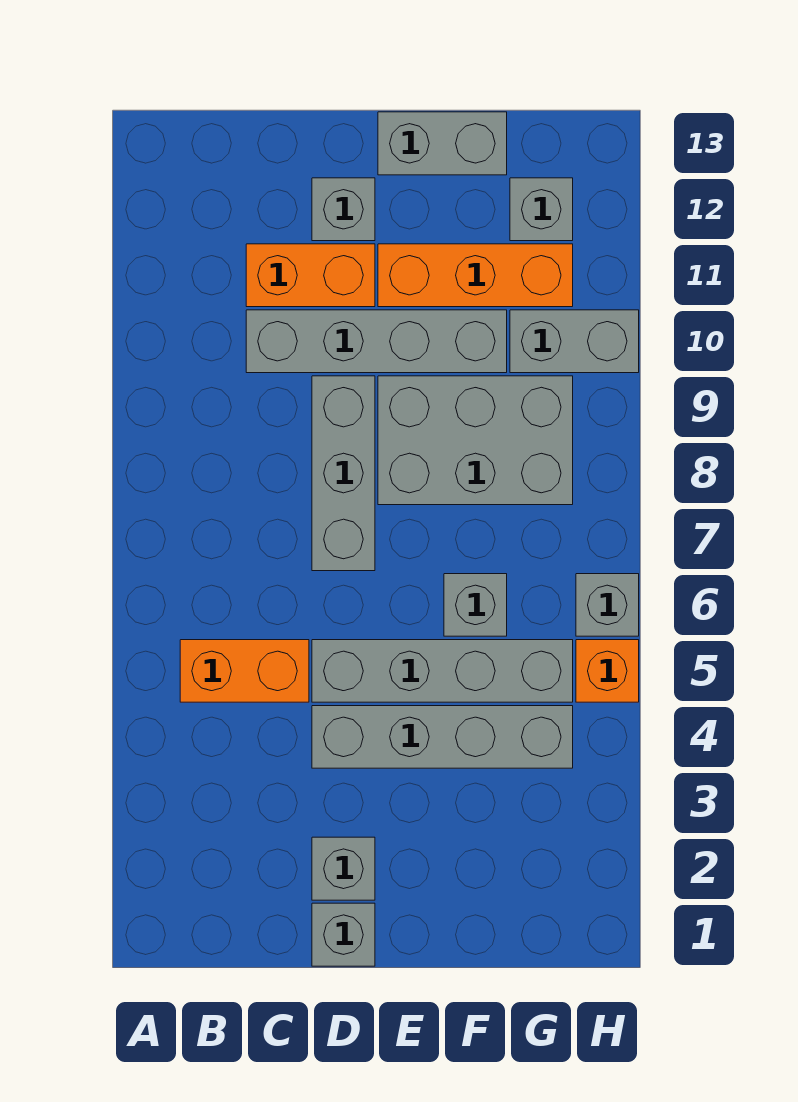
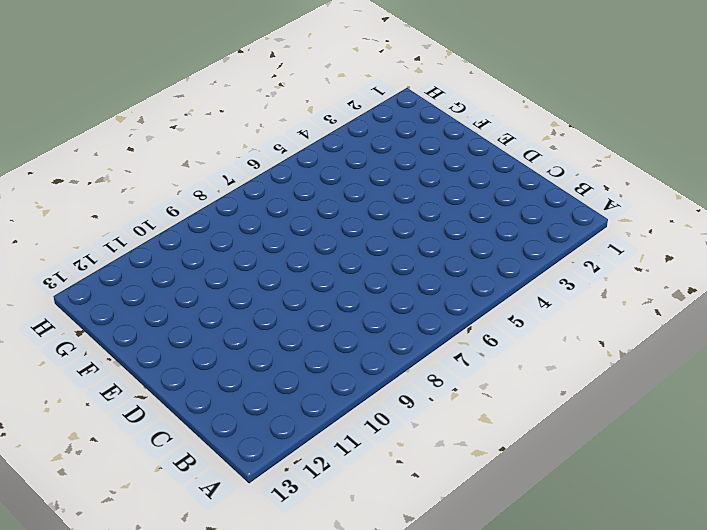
none -> orange brick B5:C5 level 1
none -> grey brick C10:F10 level 1
none -> orange brick C11:D11 level 1

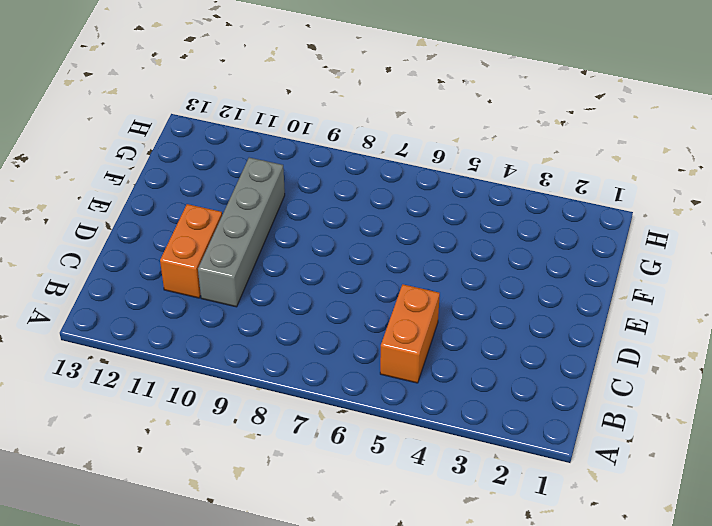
none -> grey brick D1 level 1
none -> grey brick D2 level 1
none -> grey brick D4:G4 level 1

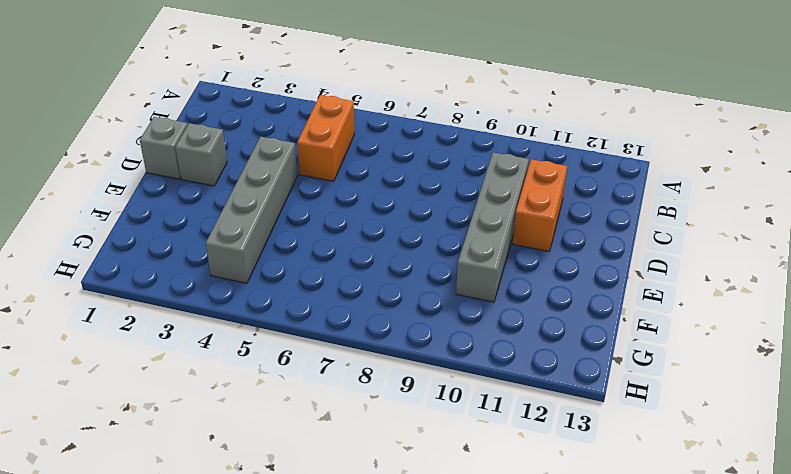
none -> grey brick D5:G5 level 1
none -> grey brick D7:D9 level 1
none -> grey brick D12 level 1

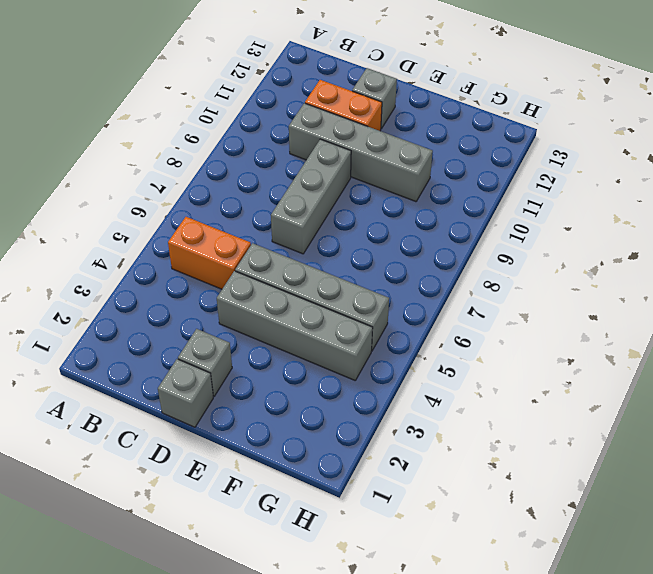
none -> grey brick E8:G9 level 1
none -> orange brick E11:G11 level 1
none -> grey brick E13:F13 level 1

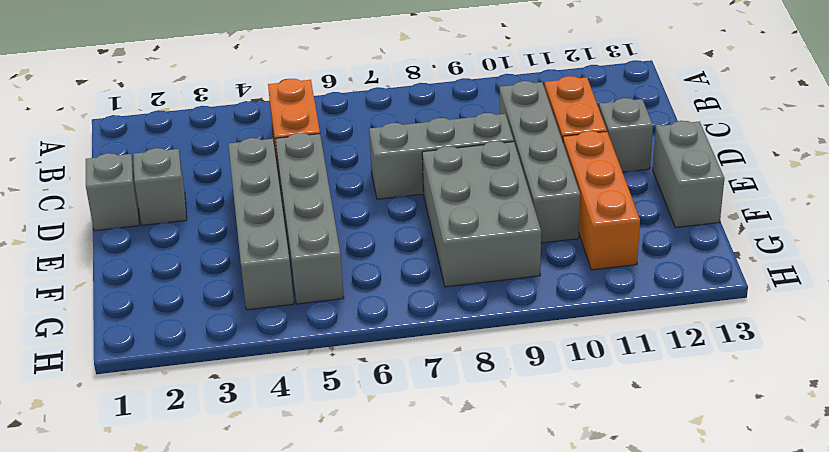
none -> grey brick F6 level 1
none -> grey brick G10:H10 level 1
none -> grey brick G12 level 1

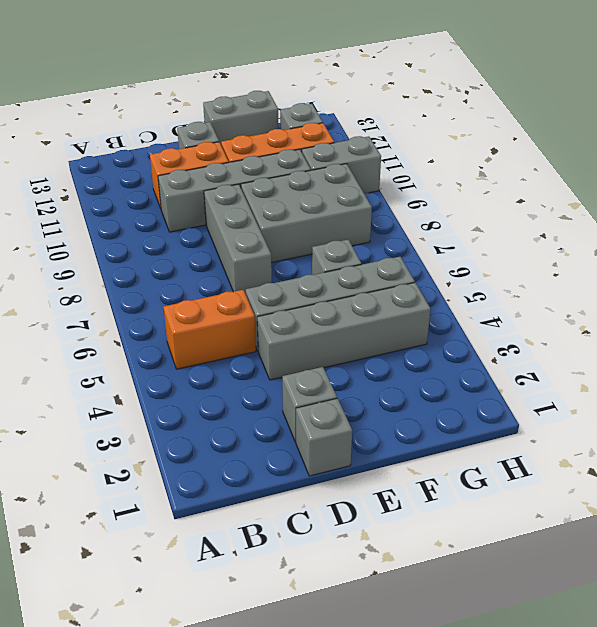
none -> orange brick H5 level 1
none -> grey brick H6 level 1

